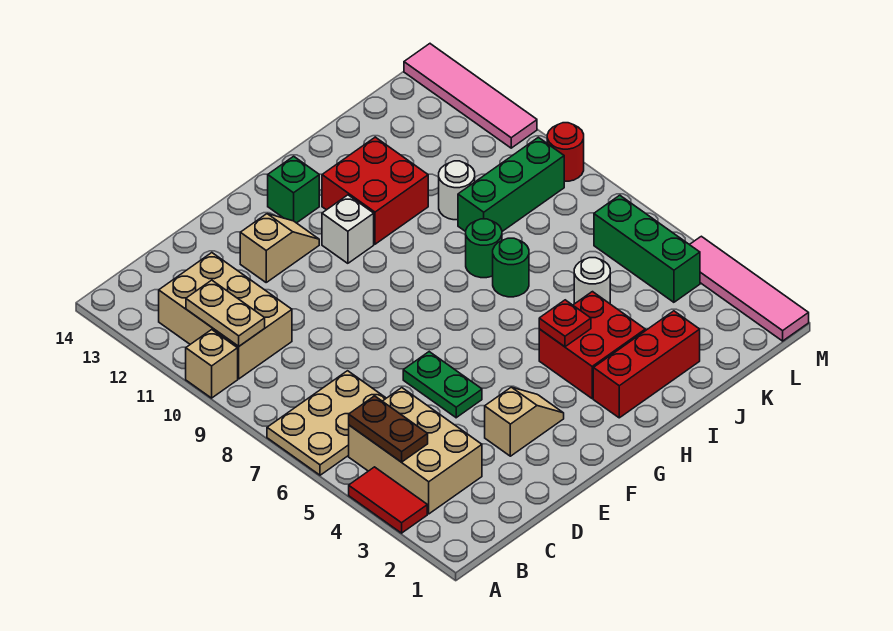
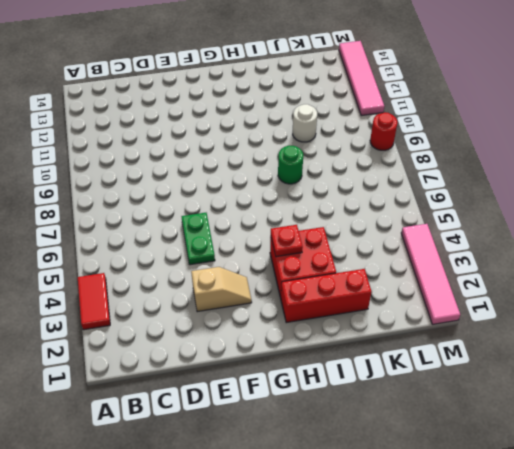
none -> tan plate A6:C7 level 1
none -> tan brick A10 level 1
none -> tan brick B3:C5 level 1

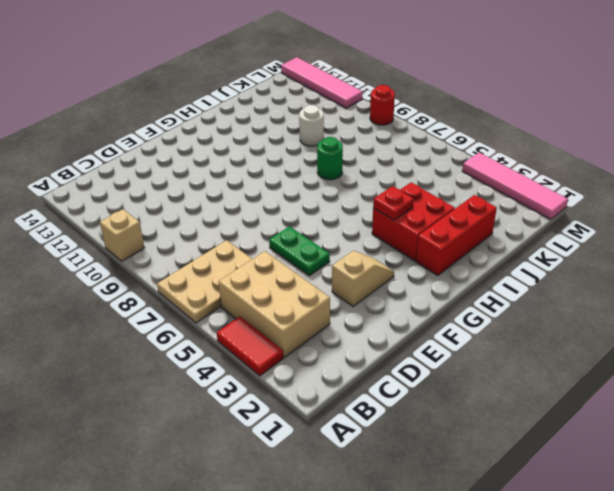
none -> tan brick B10:C12 level 1
none -> tan slope E12:F12 level 1 top E
none -> white brick G11 level 1

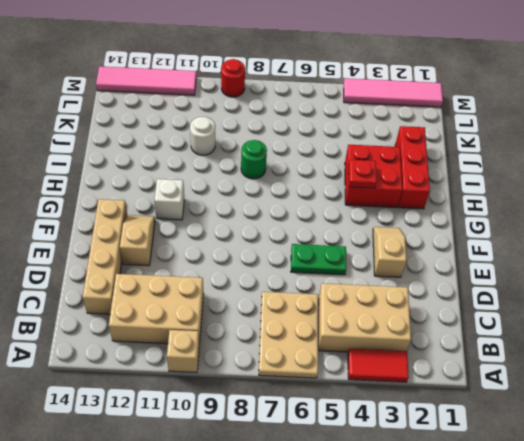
tan brick C13:F13 level 1 -> none
none -> green brick G13 level 1
none -> red brick H11:I12 level 1
none -> green round brick I7 level 1

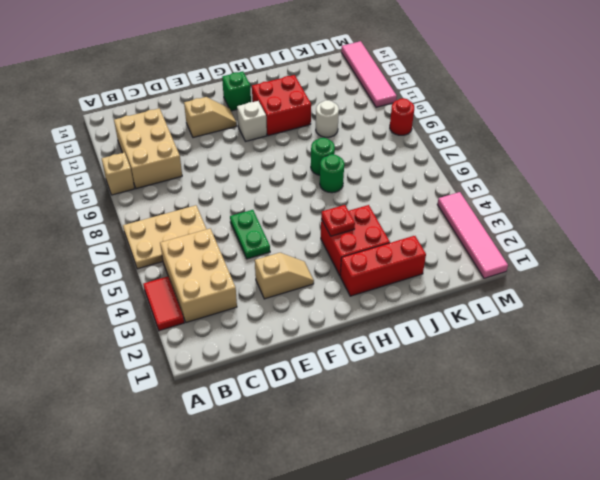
none -> white round brick J5 level 1
none -> green brick J9:L9 level 1
none -> green brick L4:L6 level 1

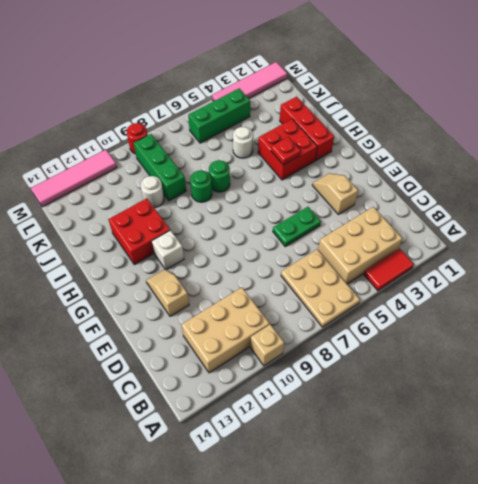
none -> green brick G13 level 1
none -> brown plate B4:B5 level 2
none -> tan plate B10:B11 level 2

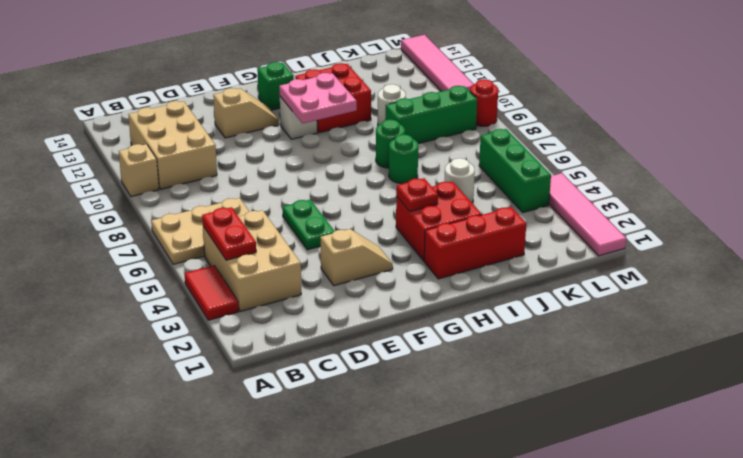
red plate B4:B5 level 2 -> brown plate B4:B5 level 2
pink plate G10:H11 level 2 -> none
none -> tan plate B10:B11 level 2

